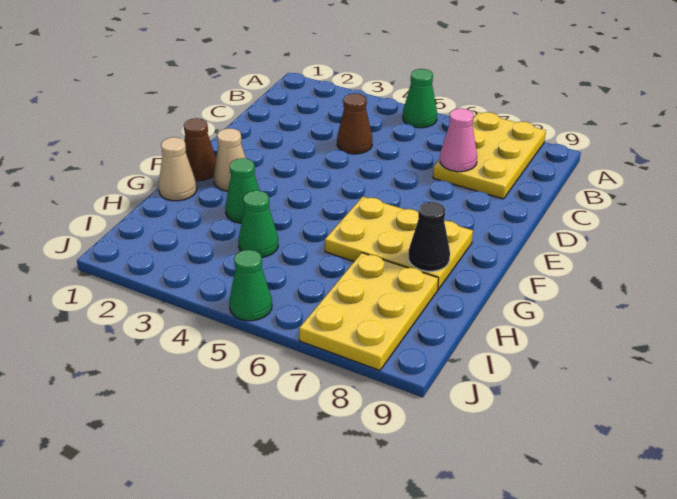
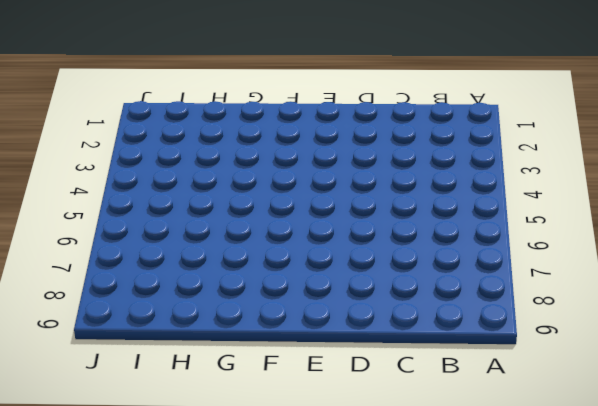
none -> green cone A5 level 1
none -> yellow plate A7:C8 level 1
none -> brown cone C4 level 1

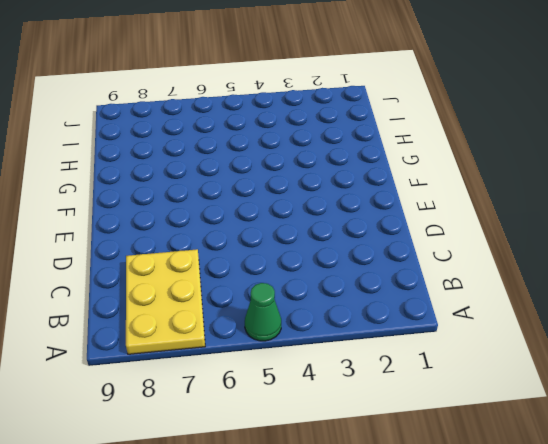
none -> brown cone C4 level 1
none -> brown cone F1 level 1
none -> tan cone F2 level 1

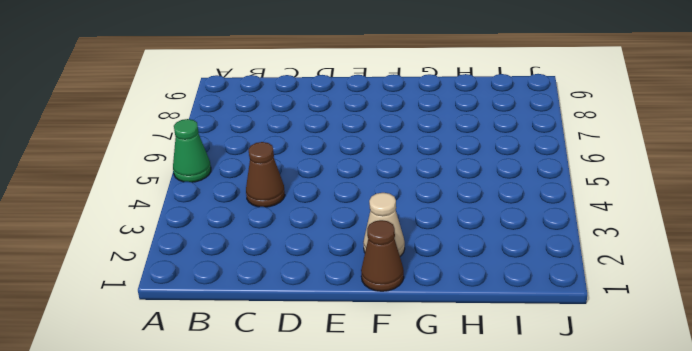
none -> yellow plate A7:C8 level 1
none -> yellow plate F6:G8 level 1
none -> tan cone G1 level 1

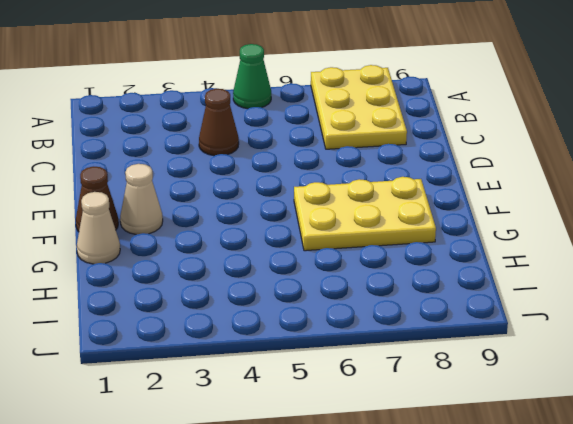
none -> green cone G3 level 1
none -> green cone H4 level 1
none -> yellow plate H7:J8 level 1

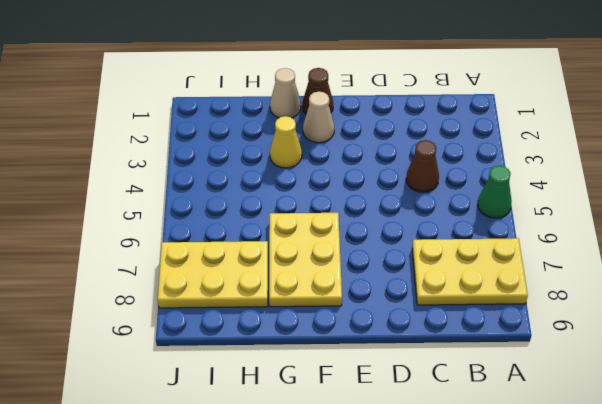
yellow cone G3 level 1 -> green cone G3 level 1
none -> green cone H4 level 1
none -> green cone J5 level 1
none -> pink cone C7 level 2

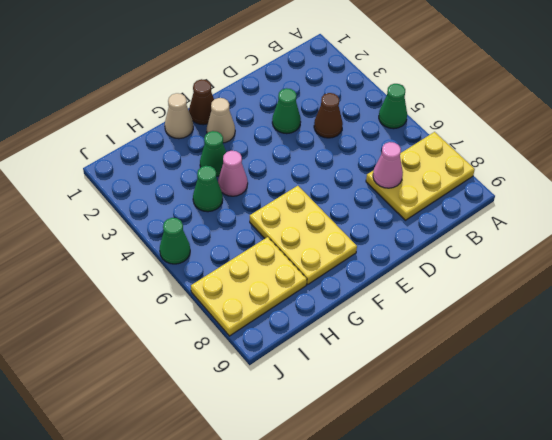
green cone D3 level 1 -> none
pink cone G4 level 1 -> none
none -> black cone G8 level 2

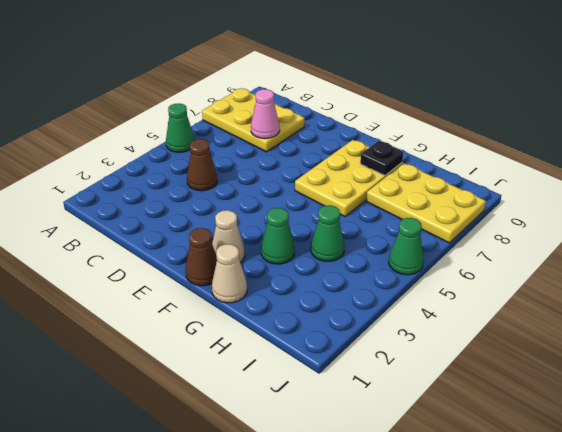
black plate G8 level 2 -> black cone G8 level 2

